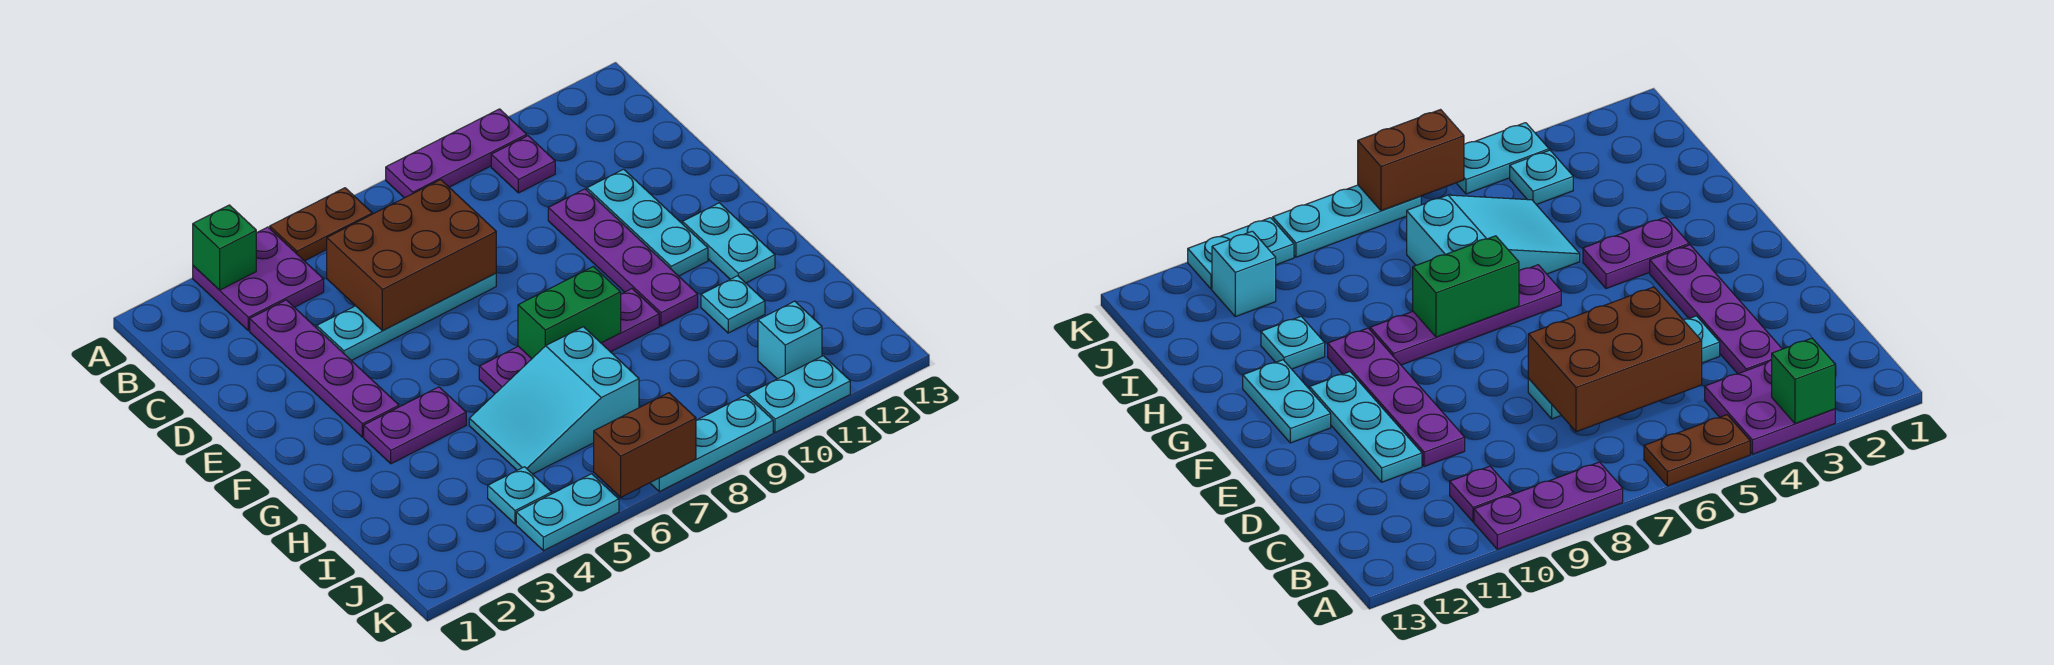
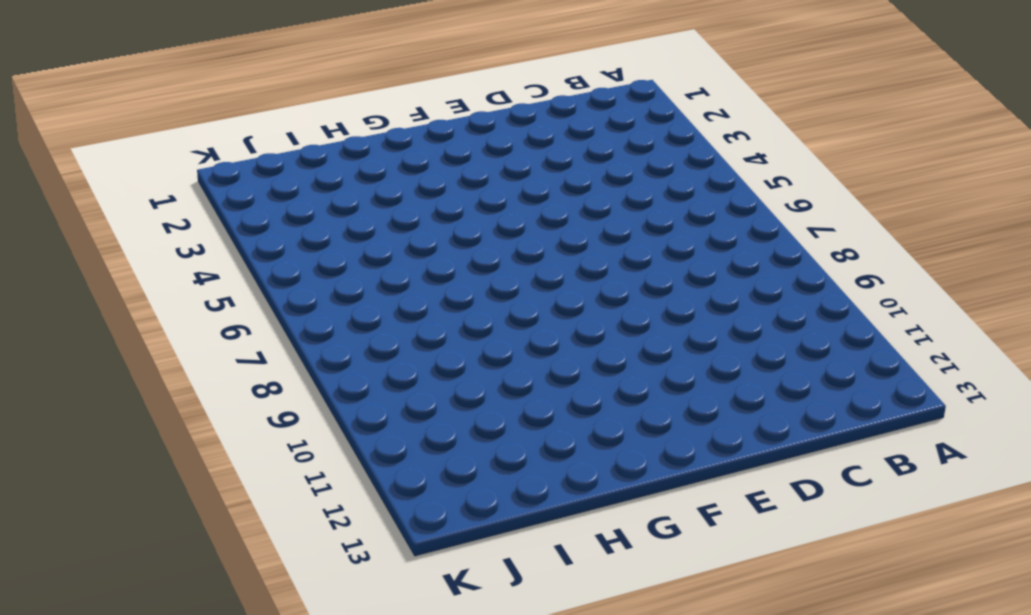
none -> purple plate A3:B4 level 1
none -> brown plate A5:A6 level 1
none -> purple plate A8:A10 level 1

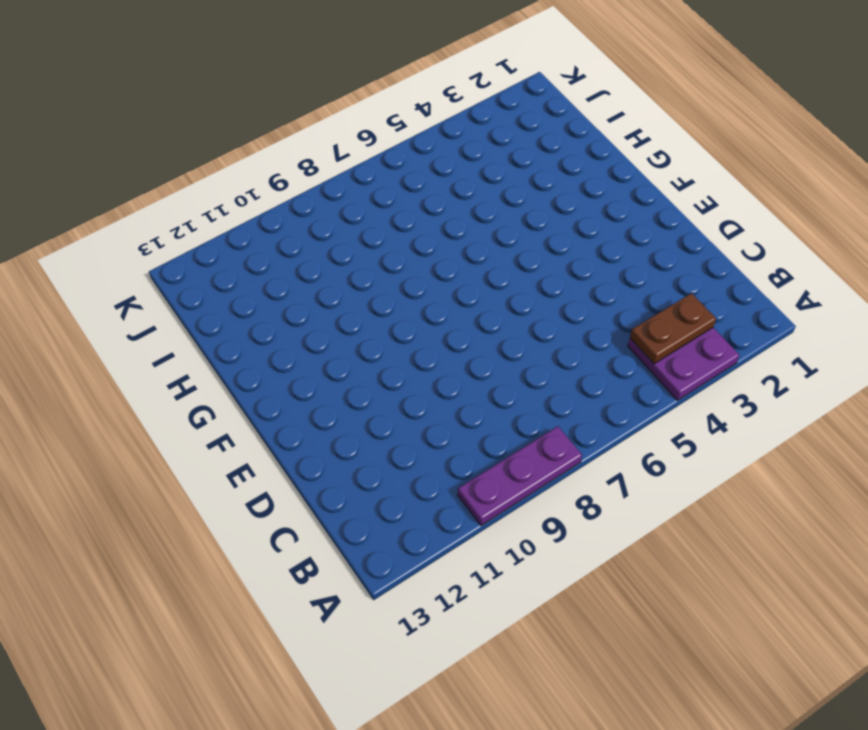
brown plate B3:B4 level 2 -> brown plate A5:A6 level 1
none -> purple plate B10 level 1
none -> purple plate C3:F3 level 1
none -> cyan plate D4:D7 level 1

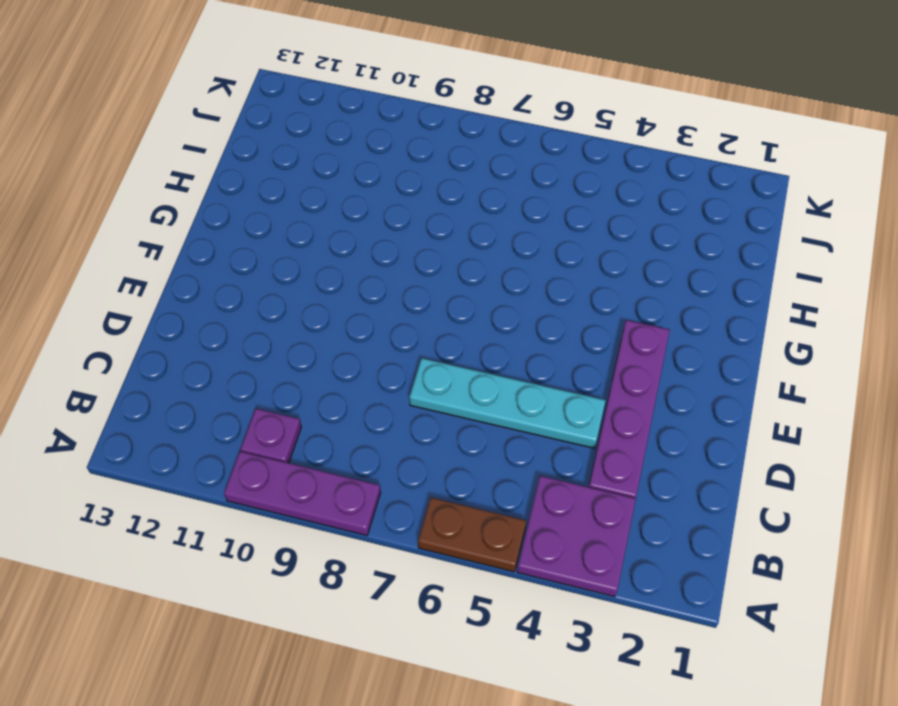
none -> purple plate D10:G10 level 1
none -> cyan plate D11:F11 level 1
none -> cyan plate F12:G12 level 1

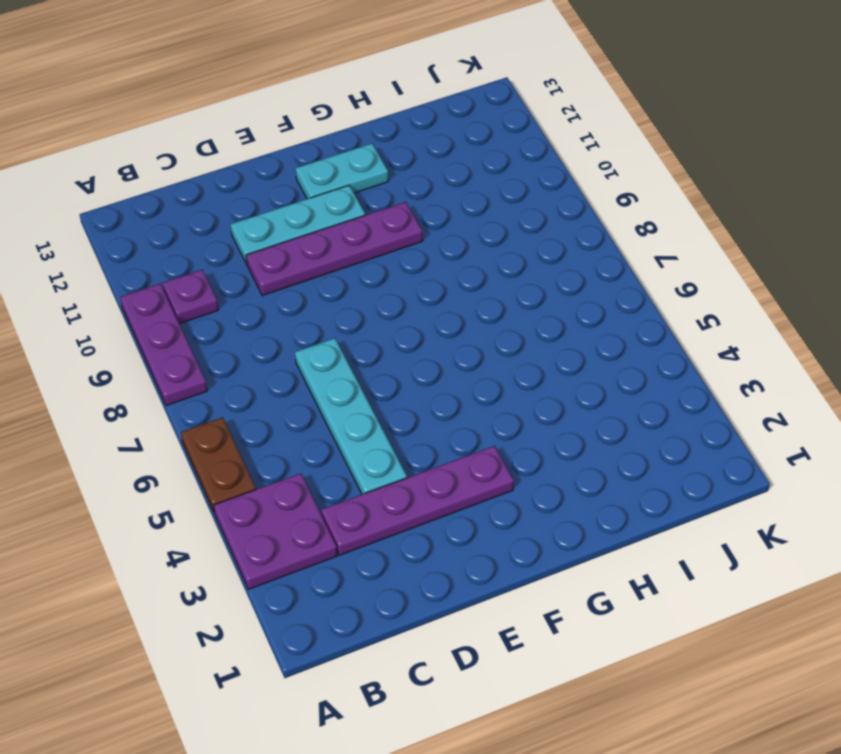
none -> purple plate G3:G4 level 1
none -> purple plate G6:G9 level 1
none -> cyan slope H5:I7 level 1 top 7

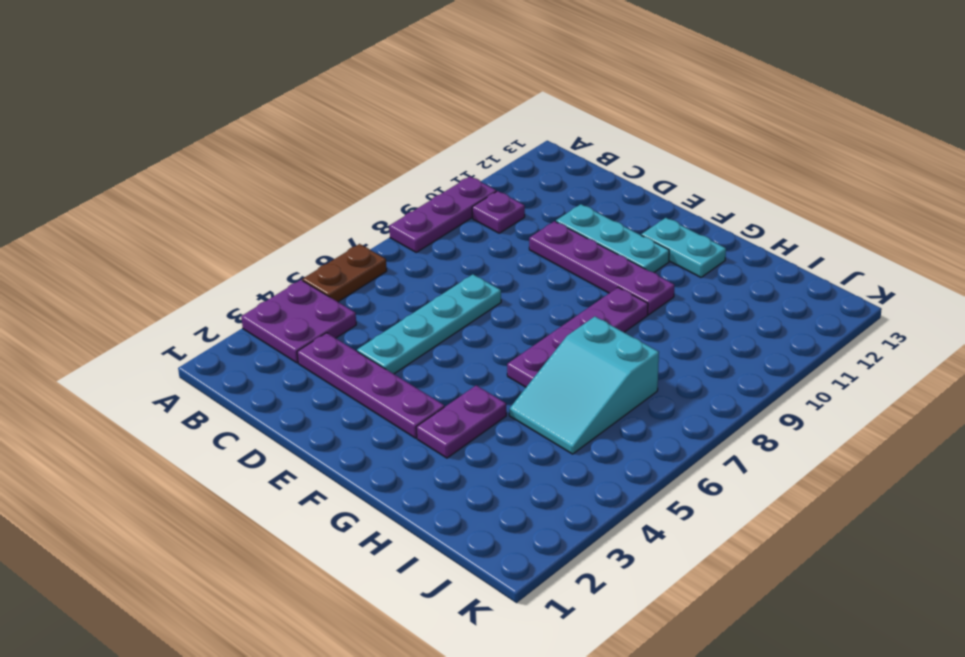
none -> cyan plate H11 level 1
none -> cyan plate J4 level 1
none -> cyan brick J11 level 1

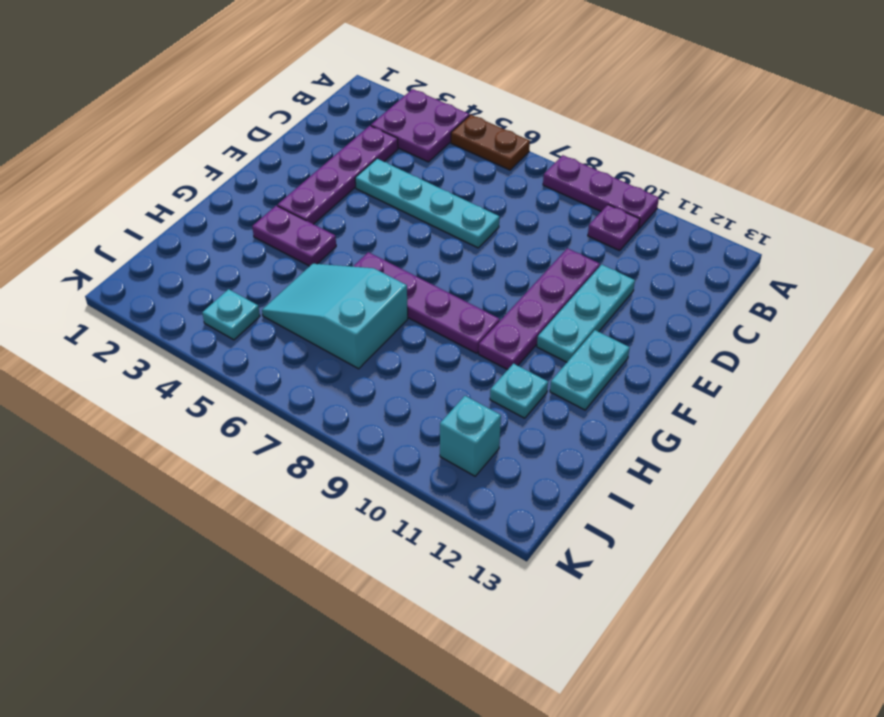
none -> cyan plate K4:K5 level 1
none -> cyan plate K7:K9 level 1
none -> cyan plate K10:K11 level 1

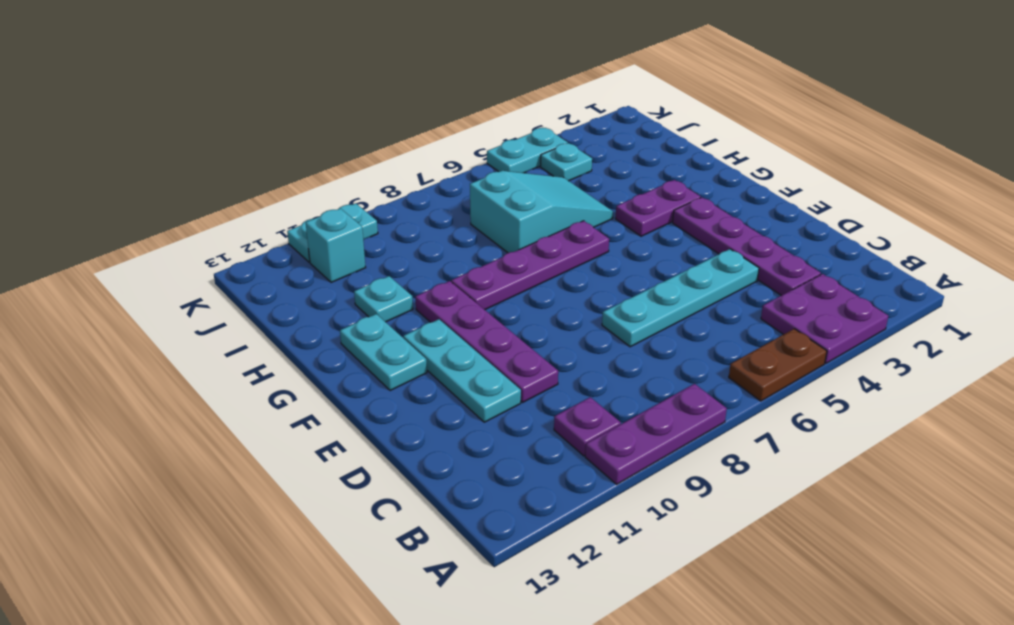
none -> cyan plate K7:K9 level 1
none -> green brick A3 level 2
none -> brown brick C5:D7 level 2

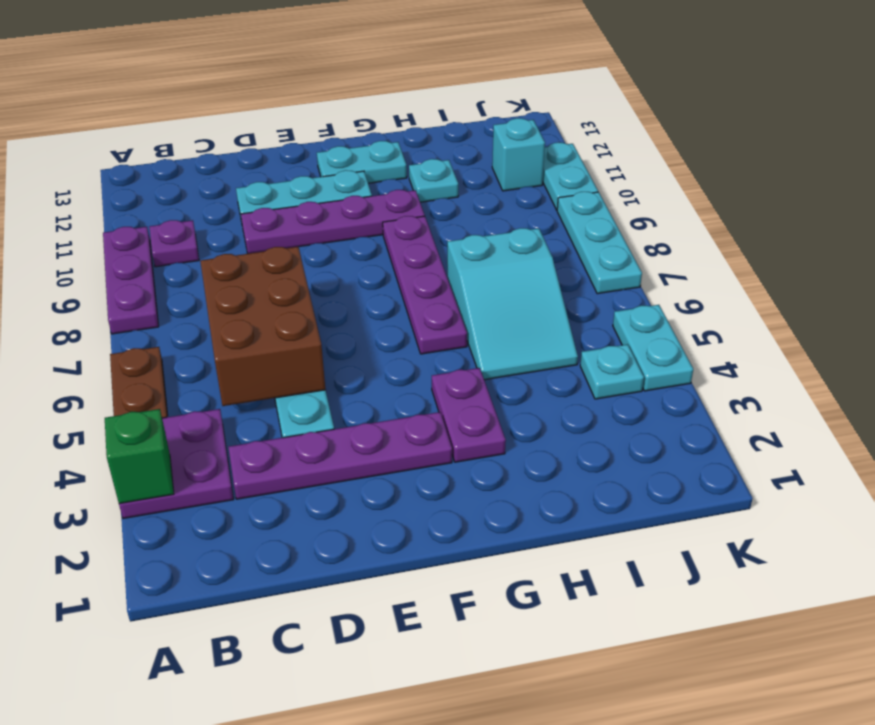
none -> green brick G7:G8 level 2
none -> brown brick K6:K7 level 2

